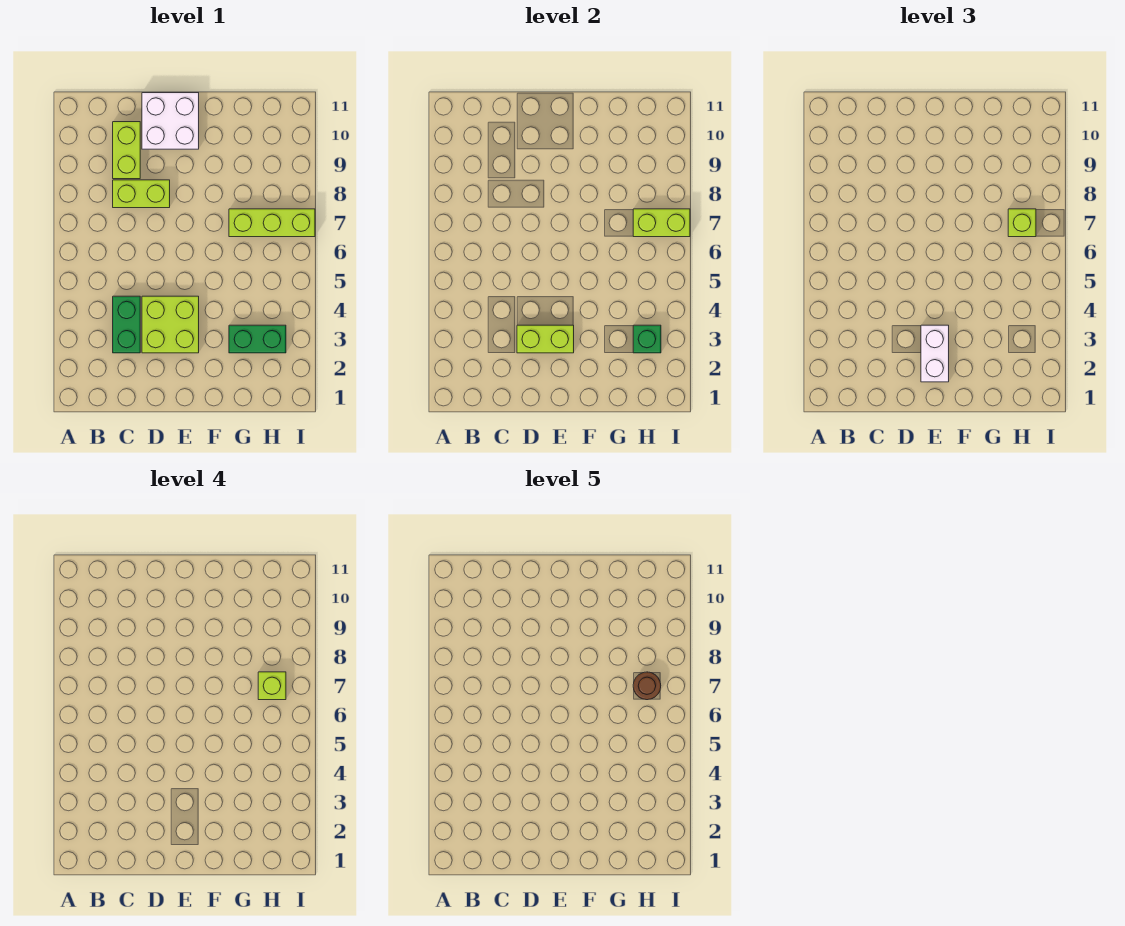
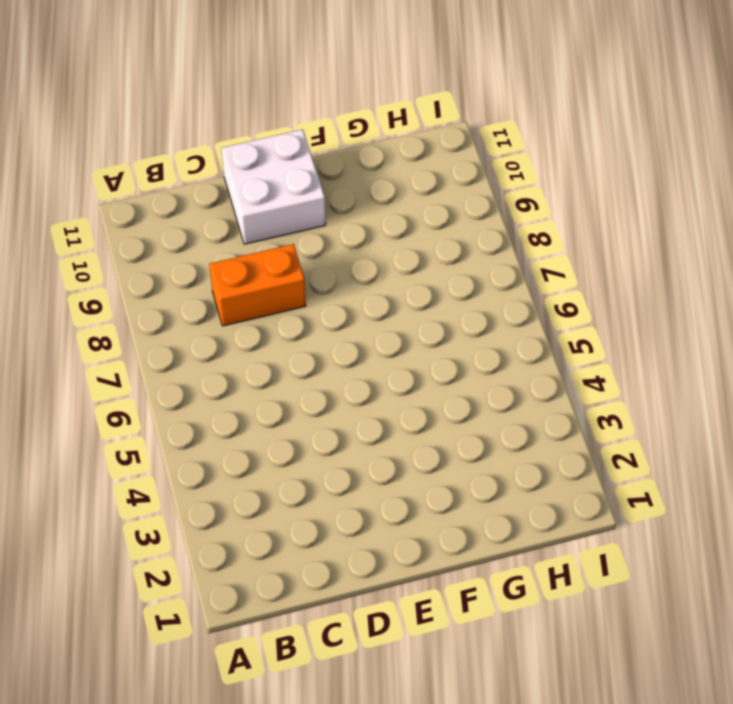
orange brick C8:D8 level 1 -> lime brick C8:D8 level 1
none -> green brick C3:C4 level 1
none -> lime brick C9:C10 level 1
none -> lime brick D3:E4 level 1

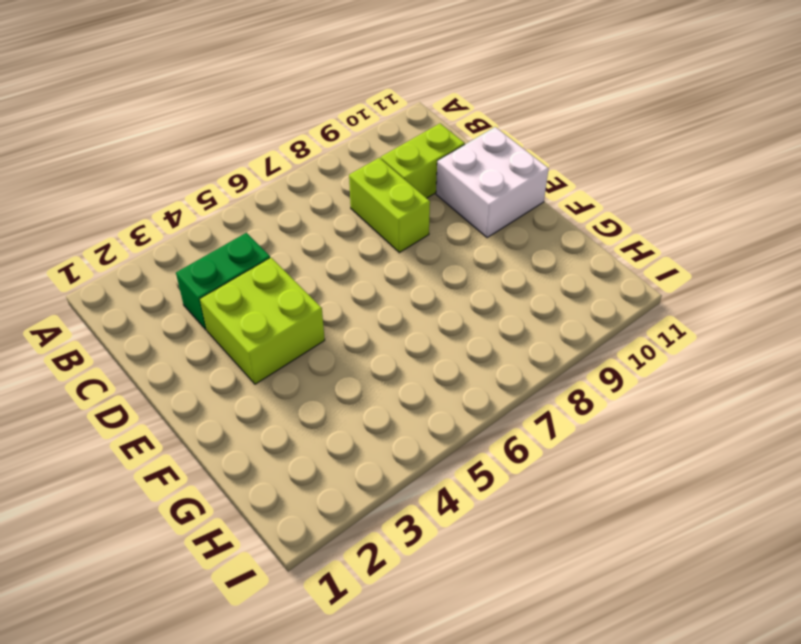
none -> green brick G3:H3 level 1
none -> lime brick G7:I7 level 1
none -> lime brick D3:E3 level 2

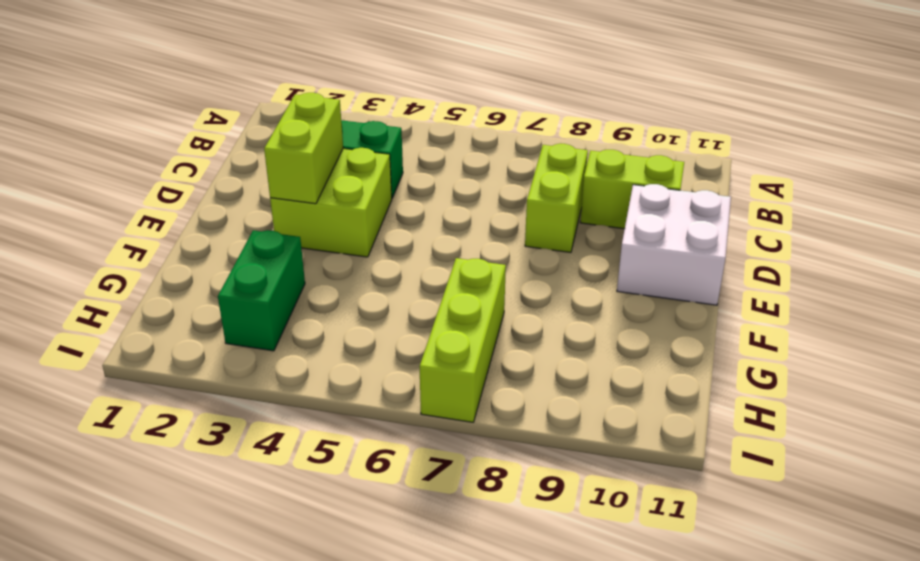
none -> green brick H3 level 2
none -> lime brick H7:I7 level 2
none -> white brick E2:E3 level 3

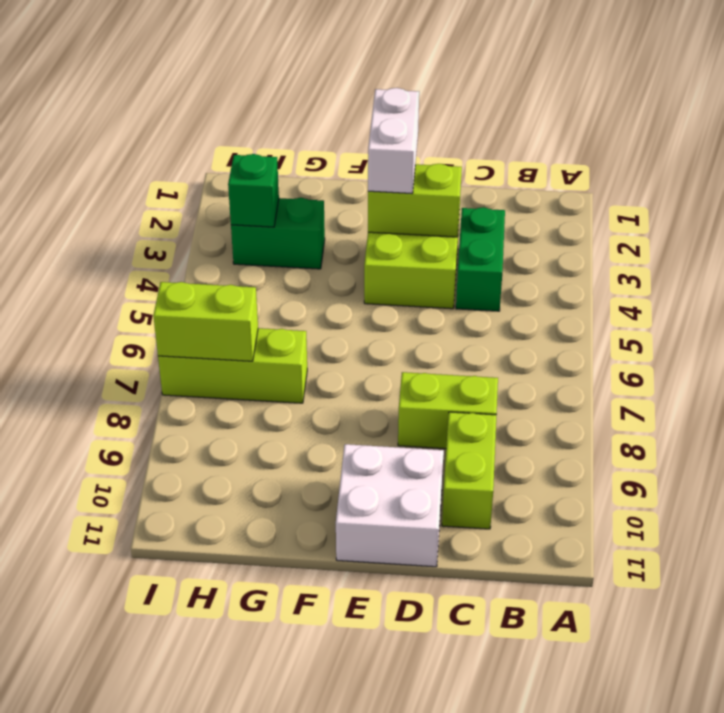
none -> lime brick H7 level 3
none -> lime brick H7 level 4
none -> brown round brick H7 level 5

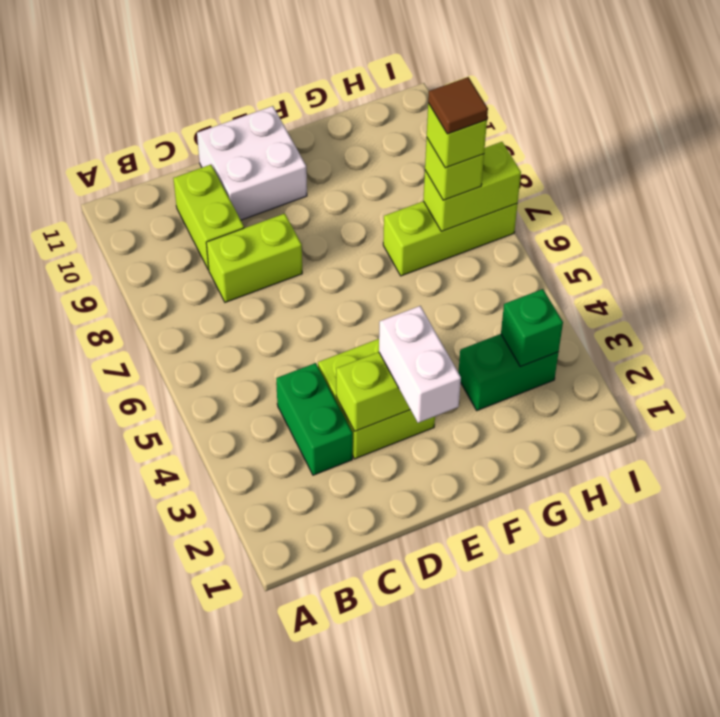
brown tile H7 level 5 -> brown round brick H7 level 5

